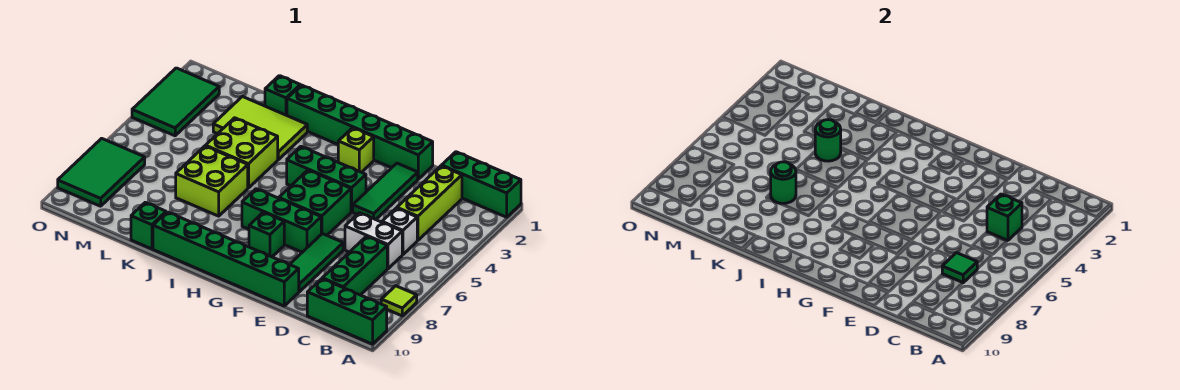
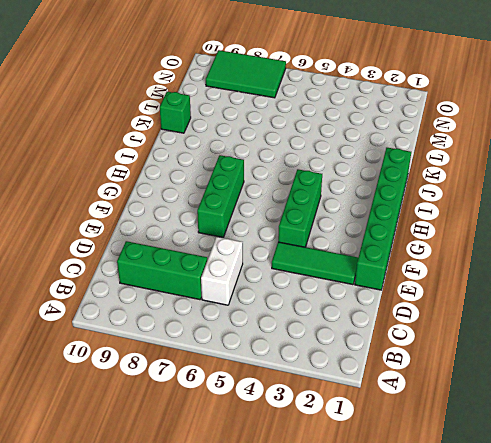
none -> green brick A1:C1 level 1
none -> lime tile A8 level 1
none -> green brick A10:C10 level 1

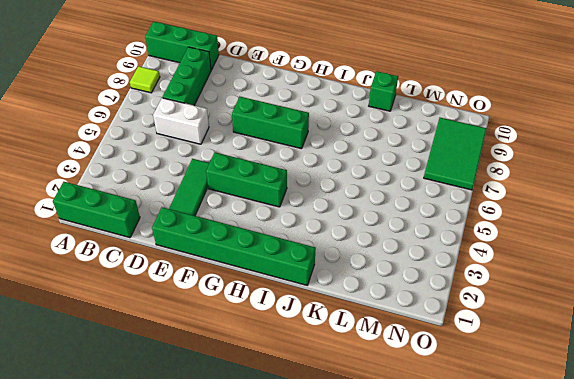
none -> lime brick C2:C4 level 1
none -> white brick C5 level 1
none -> green tile E7:E9 level 1

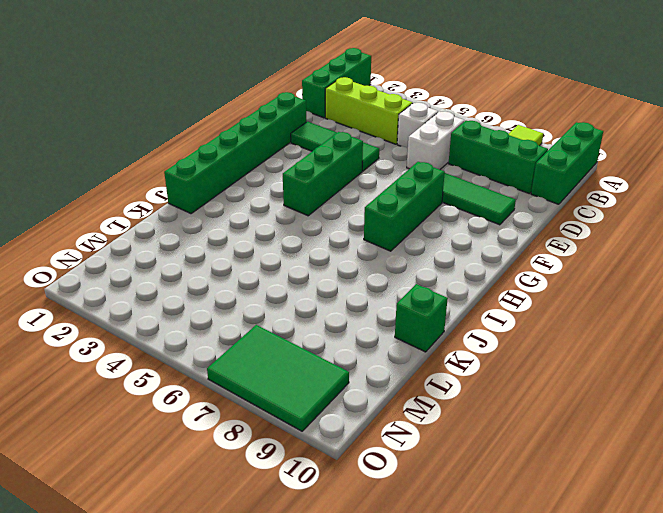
none -> green brick E10:J10 level 1
none -> green brick F5:G6 level 1
none -> lime brick G2 level 1

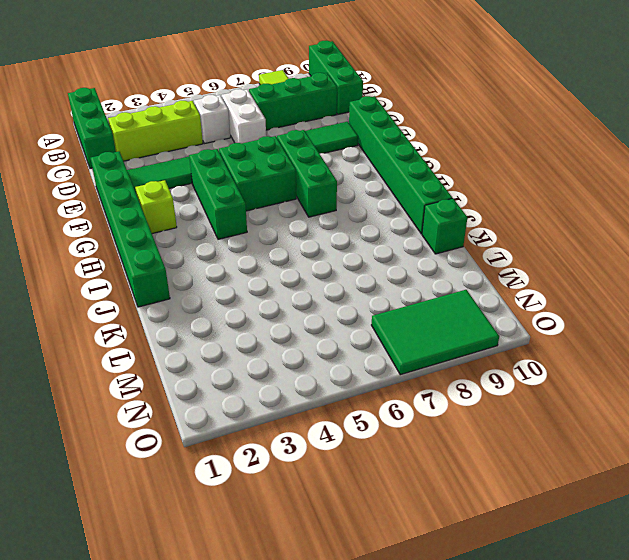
none -> green brick G8 level 1
none -> lime tile J2:L3 level 1
none -> lime brick J4:K5 level 1

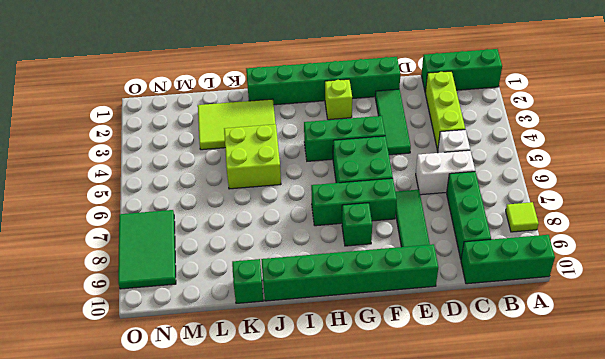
none -> lime brick J6:K7 level 1
none -> green brick K1 level 1
none -> green tile N2:O4 level 1

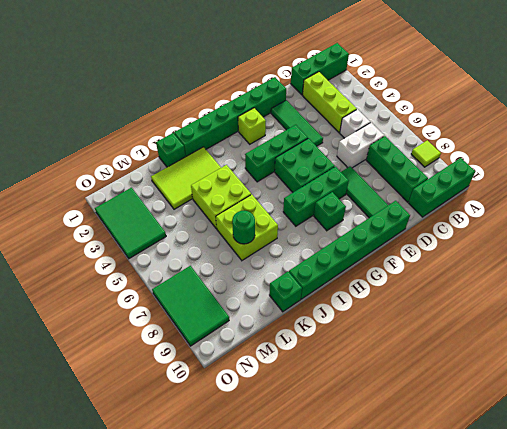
none -> green brick C4 level 2
none -> green tile C7 level 2
none -> green round brick K4 level 2

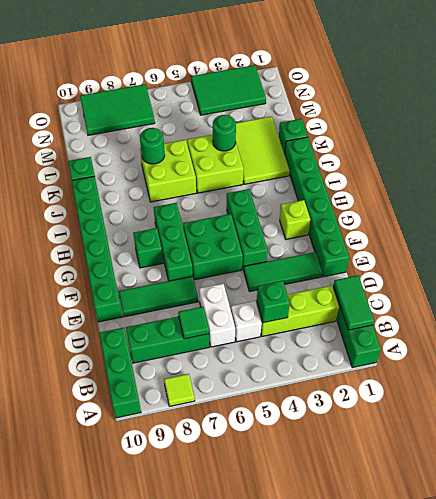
green tile B1:C1 level 2 -> none

